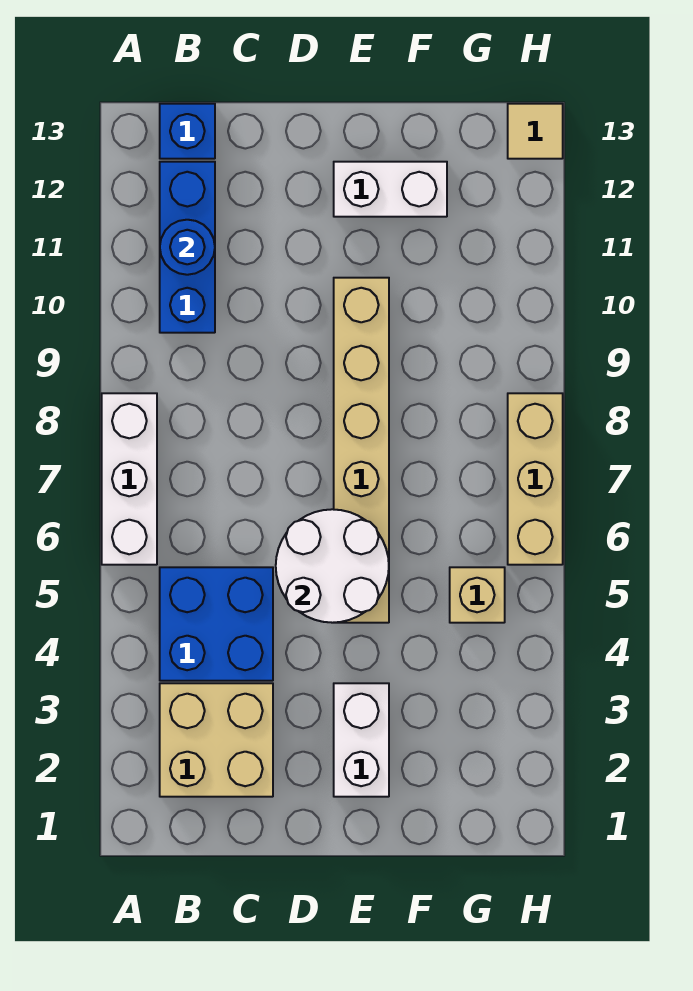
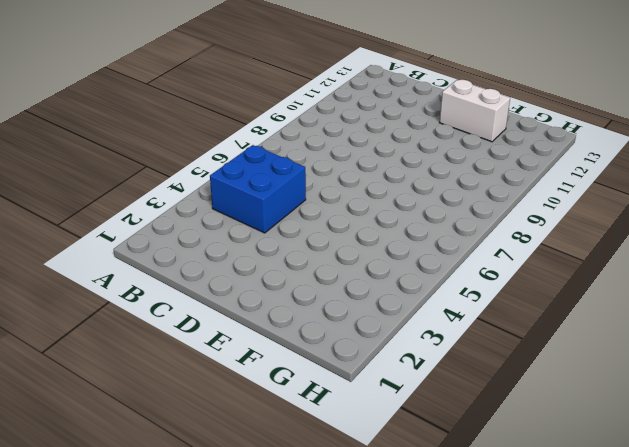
none -> white brick A6:A8 level 1
none -> tan brick B2:C3 level 1
none -> blue brick B10:B12 level 1

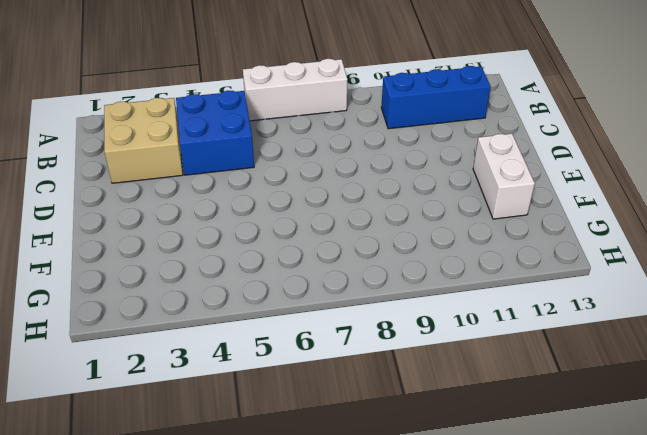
none -> blue brick B13 level 1
none -> white brick E2:E3 level 1
none -> tan brick E5:E10 level 1

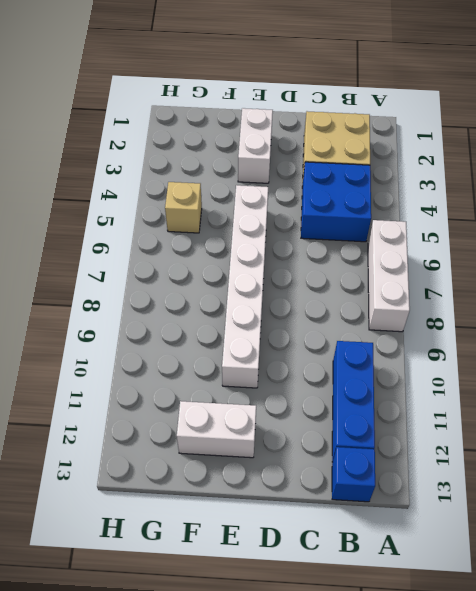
white brick E5:E10 level 1 -> tan brick E5:E10 level 1
none -> tan brick H6:H8 level 1
none -> tan tile H13 level 1
none -> blue round brick B11 level 2

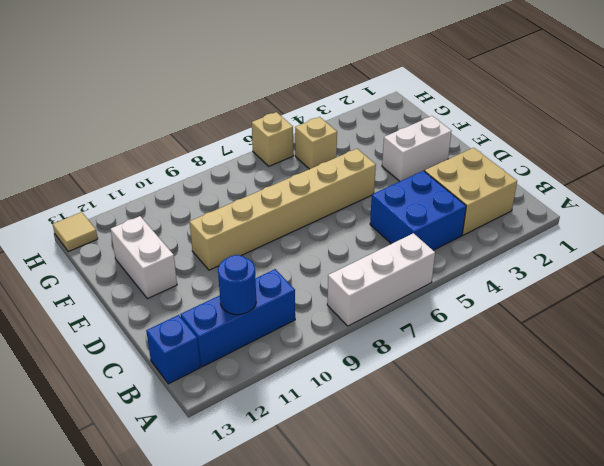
tan brick H6 level 1 -> tan brick H6:H8 level 1
none -> white round brick D5:E6 level 2

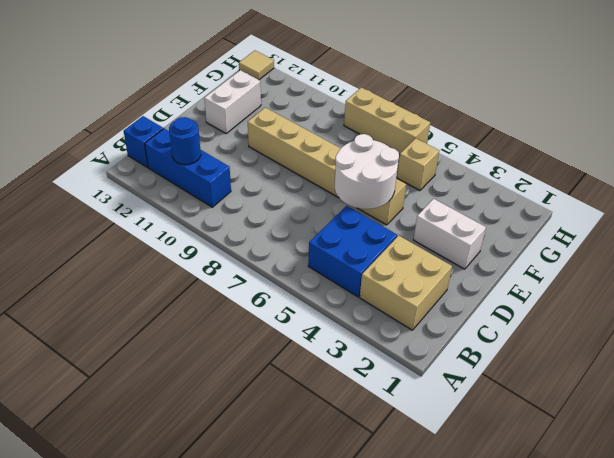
none -> white brick A6:A8 level 1

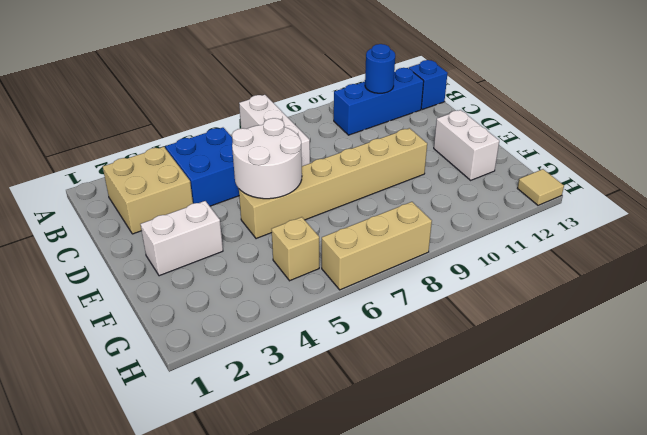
white brick A7:C7 level 1 -> white brick A6:A8 level 1

